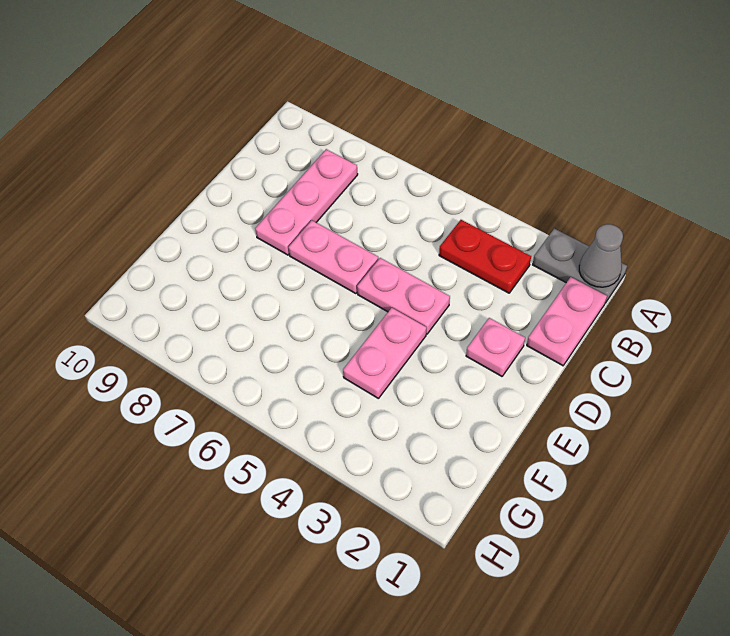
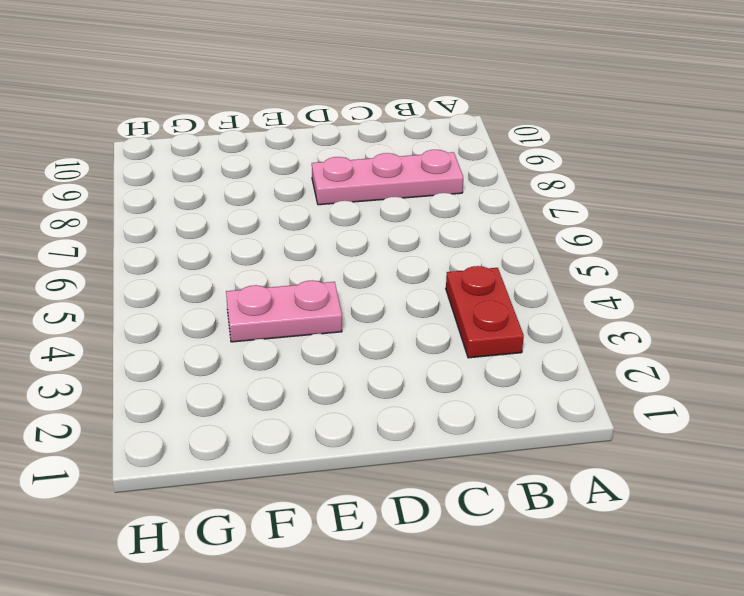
none -> grey plate A1:A2 level 1
none -> pink plate B1:C1 level 1

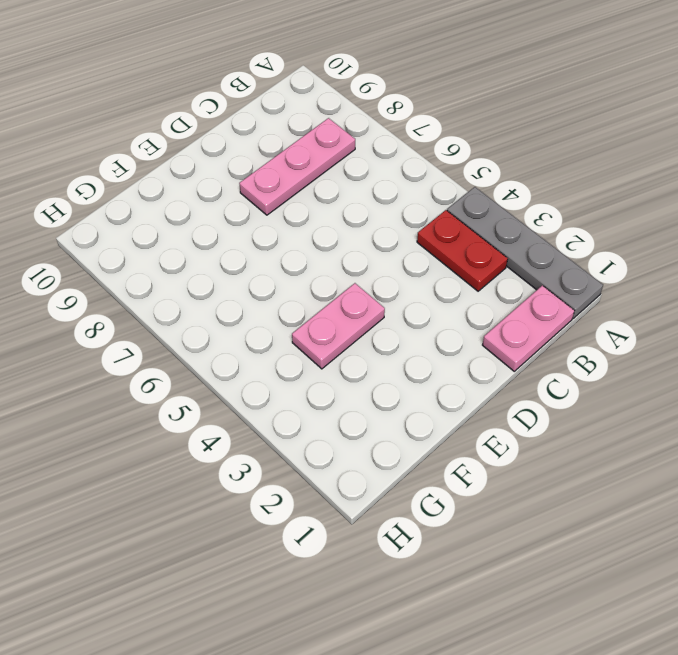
grey plate A1:A4 level 1 -> grey plate A1:A2 level 1
none -> pink plate D2 level 1
none -> pink plate D4:D5 level 1

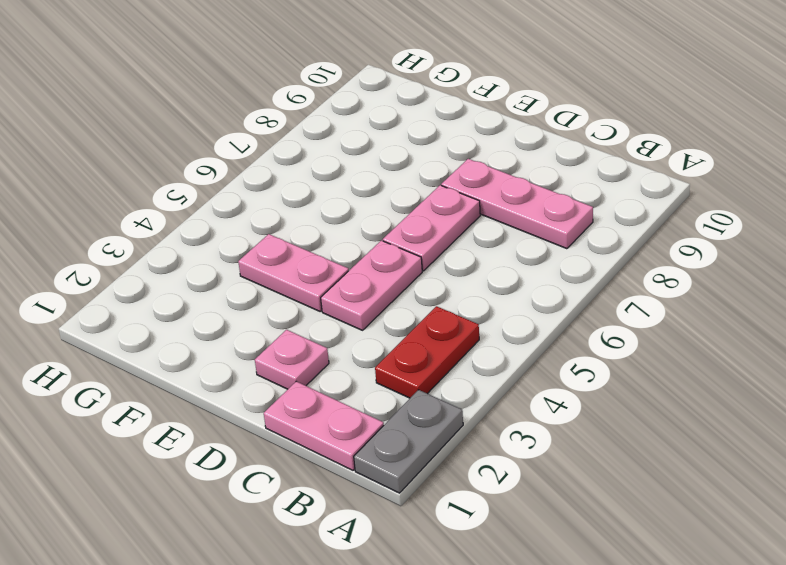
none -> grey cone A1 level 2

